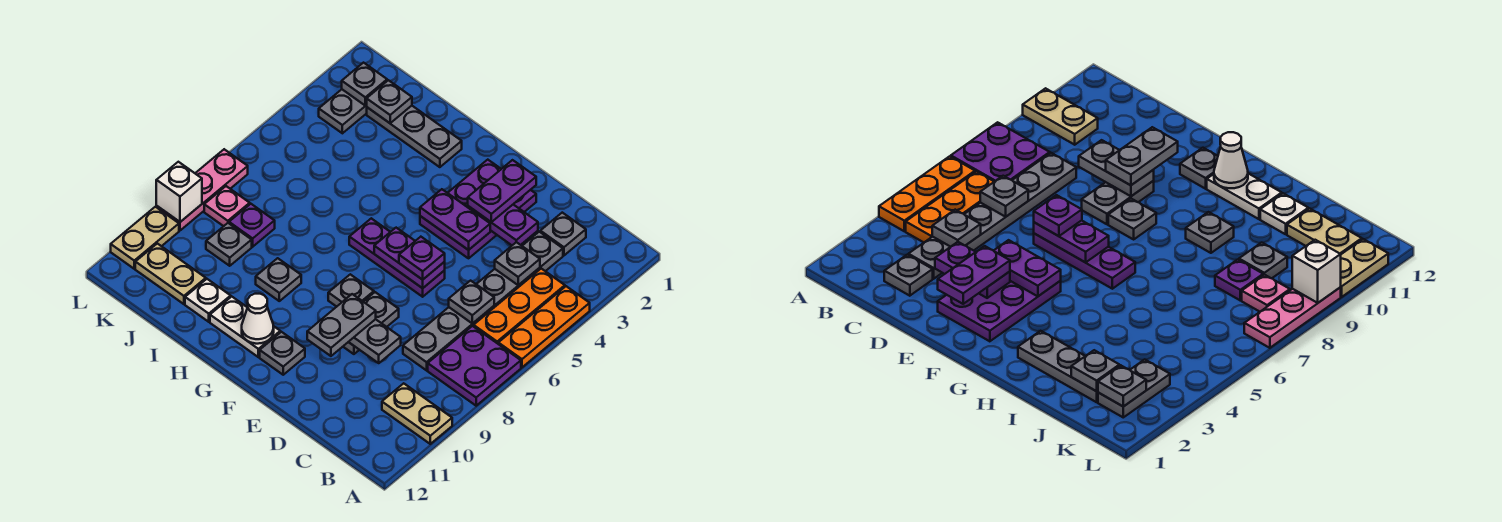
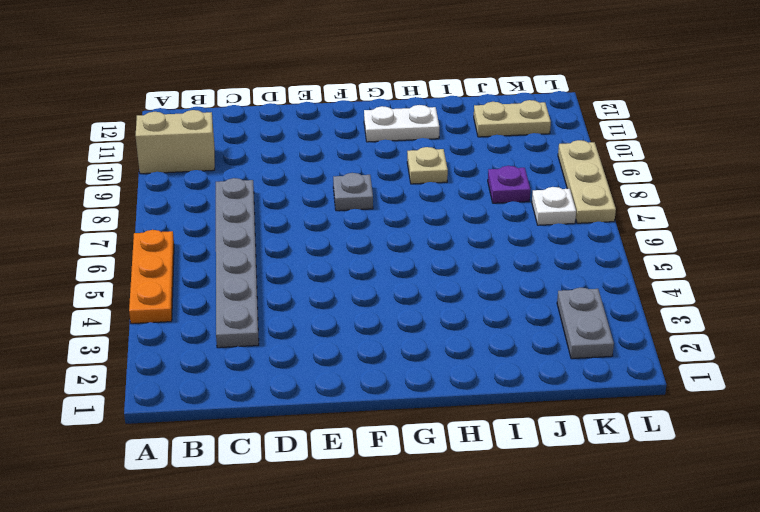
tan brick A10:B10 level 1 -> tan plate A10:B10 level 1
tan plate H9 level 1 -> grey plate H9 level 1
white plate K7 level 1 -> white plate I11 level 1
tan plate L7:L9 level 1 -> pink plate L7:L9 level 1
none -> purple plate A7:B8 level 1
none -> orange plate B4:B6 level 1
none -> grey plate C2 level 1
none -> purple plate E2:F4 level 1

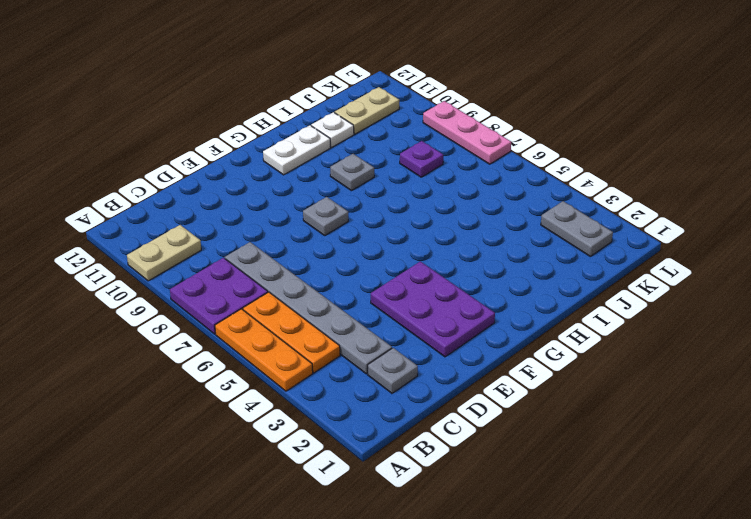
none -> purple plate E6:G6 level 1
none -> grey plate E8:E9 level 1
none -> grey plate F11 level 1
none -> grey plate H2:J2 level 1

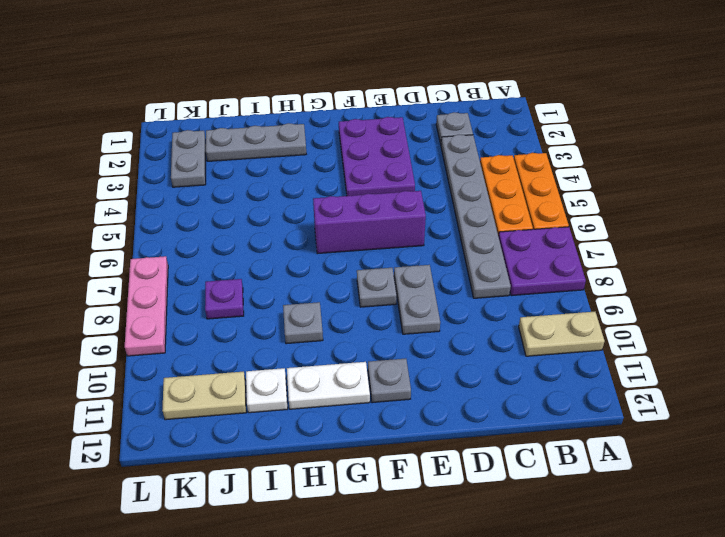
purple brick E6:G6 level 1 -> purple plate E6:G6 level 1
none -> grey plate J9 level 1
none -> pink plate K8 level 1
none -> tan plate L10:L11 level 1
none -> grey plate C4 level 2

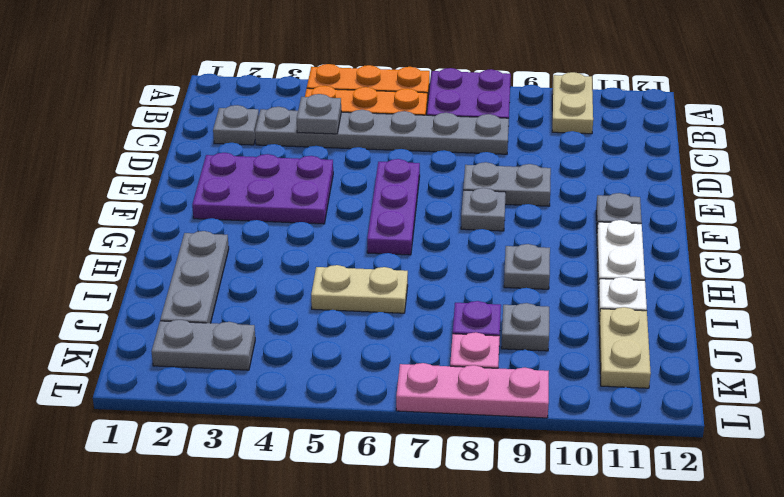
tan plate I5:I6 level 1 -> tan plate L10:L11 level 1
none -> grey plate C6 level 2
none -> purple plate D3:E3 level 2
none -> grey plate D9:E9 level 2
none -> purple plate E4:F4 level 2

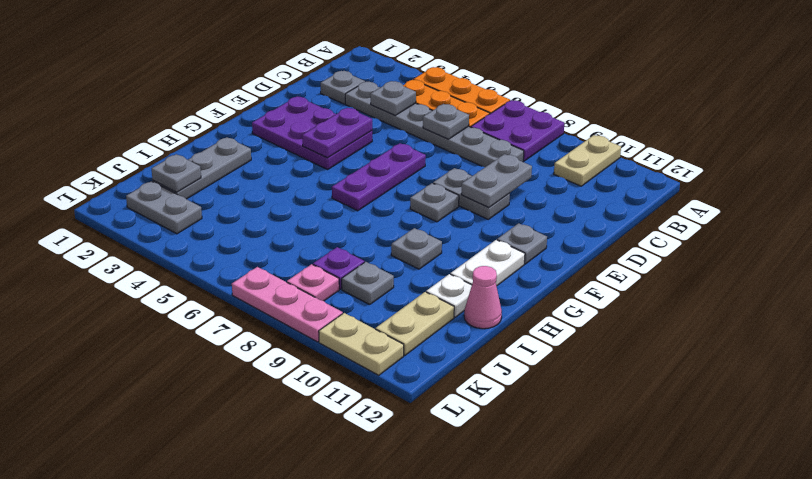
pink cone I12 level 1 -> none
none -> purple plate D3:E3 level 2
none -> purple plate E6:F6 level 2
none -> white cone G11 level 2
none -> grey plate K2 level 2

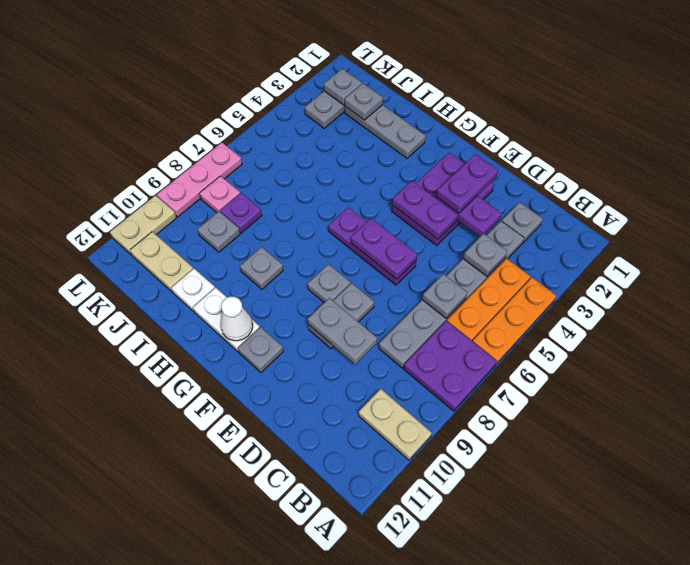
none -> white brick L9 level 2
none -> purple plate E6 level 3
none -> grey plate E9:E10 level 3

